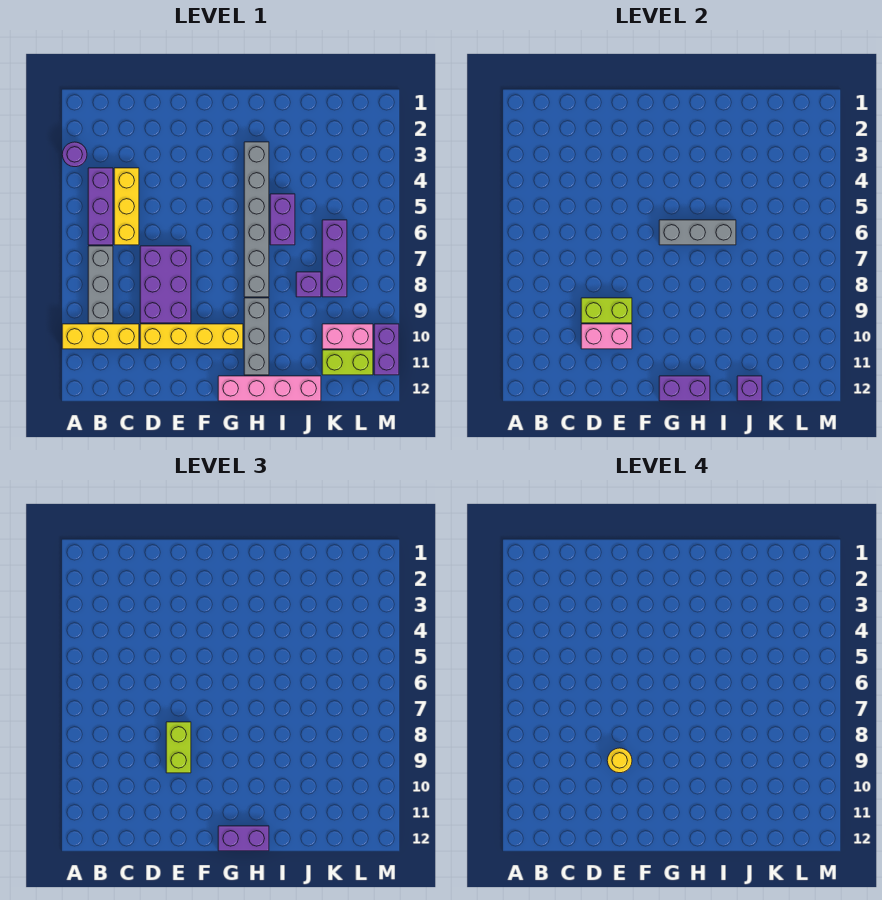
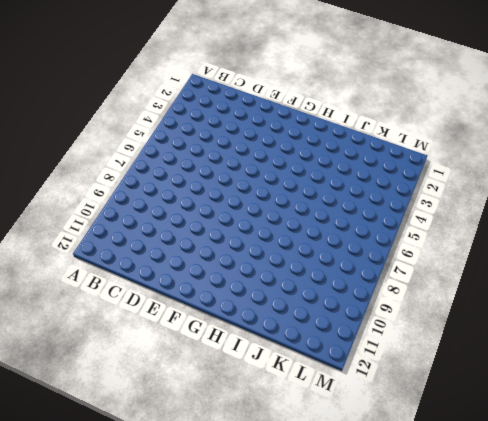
none -> purple round brick A3 level 1
none -> yellow brick A10:C10 level 1
none -> purple brick B4:B6 level 1

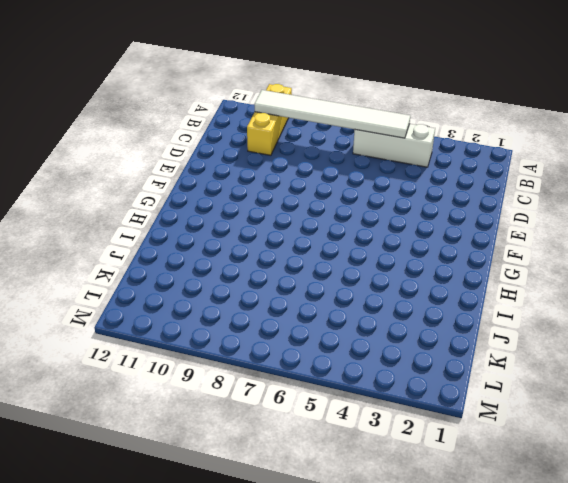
white brick B4:B6 level 1 -> purple brick B4:B6 level 1
white tile B5:B10 level 2 -> none
none -> purple round brick A3 level 1
none -> grey brick B7:B9 level 1
none -> yellow brick C4:C6 level 1

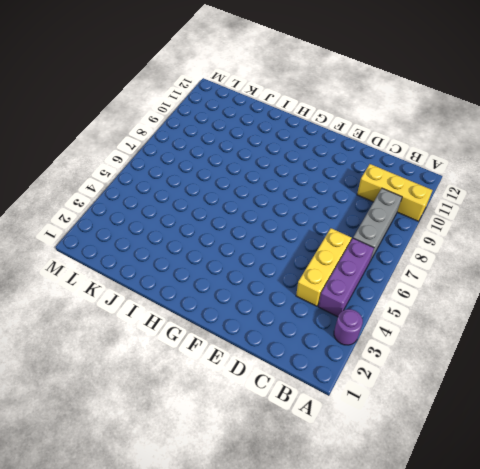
none -> purple brick D7:E9 level 1
none -> yellow brick D10:G10 level 1
none -> pink brick G12:J12 level 1

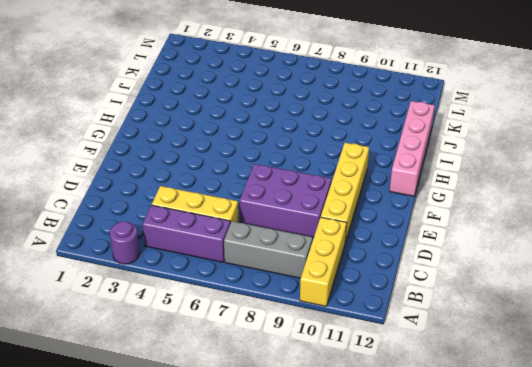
none -> grey brick H3:H8 level 1
none -> grey brick H9:H11 level 1
none -> purple brick I5:I6 level 1

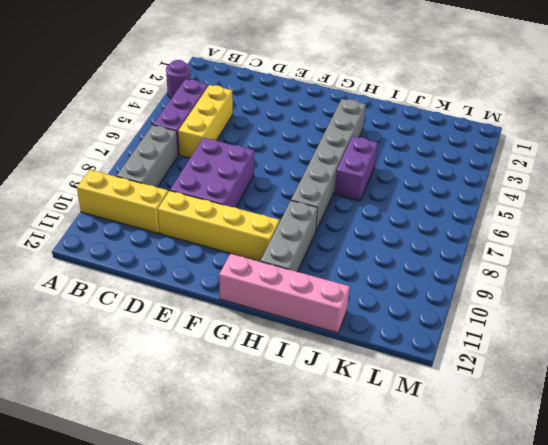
none -> purple brick J8 level 1
none -> purple brick K6:K8 level 1
none -> pink brick K10:L10 level 1

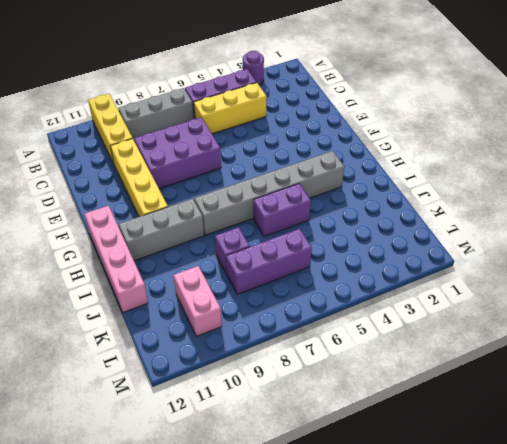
none -> lime brick K11:L11 level 1
none -> purple brick M10:M11 level 1
none -> lime brick D9:E9 level 2

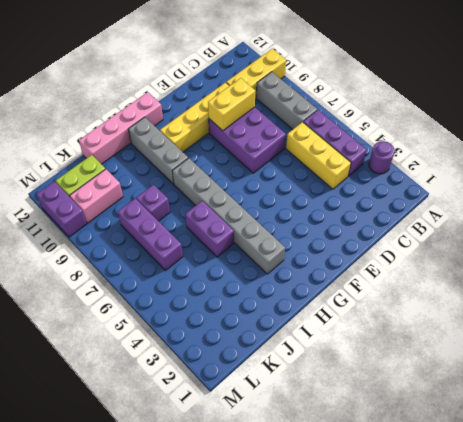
yellow brick D9:E9 level 2 -> lime brick D9:E9 level 2
none -> pink brick D10:E10 level 2
none -> grey brick G6:I6 level 2
none -> purple brick G12:H12 level 2

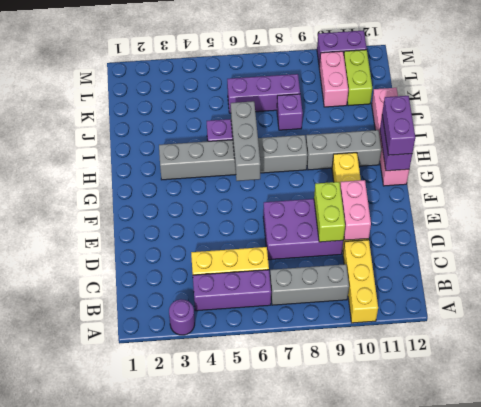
none -> purple brick J12 level 2
none -> lime brick E8:E9 level 3
none -> yellow round brick E9 level 4

